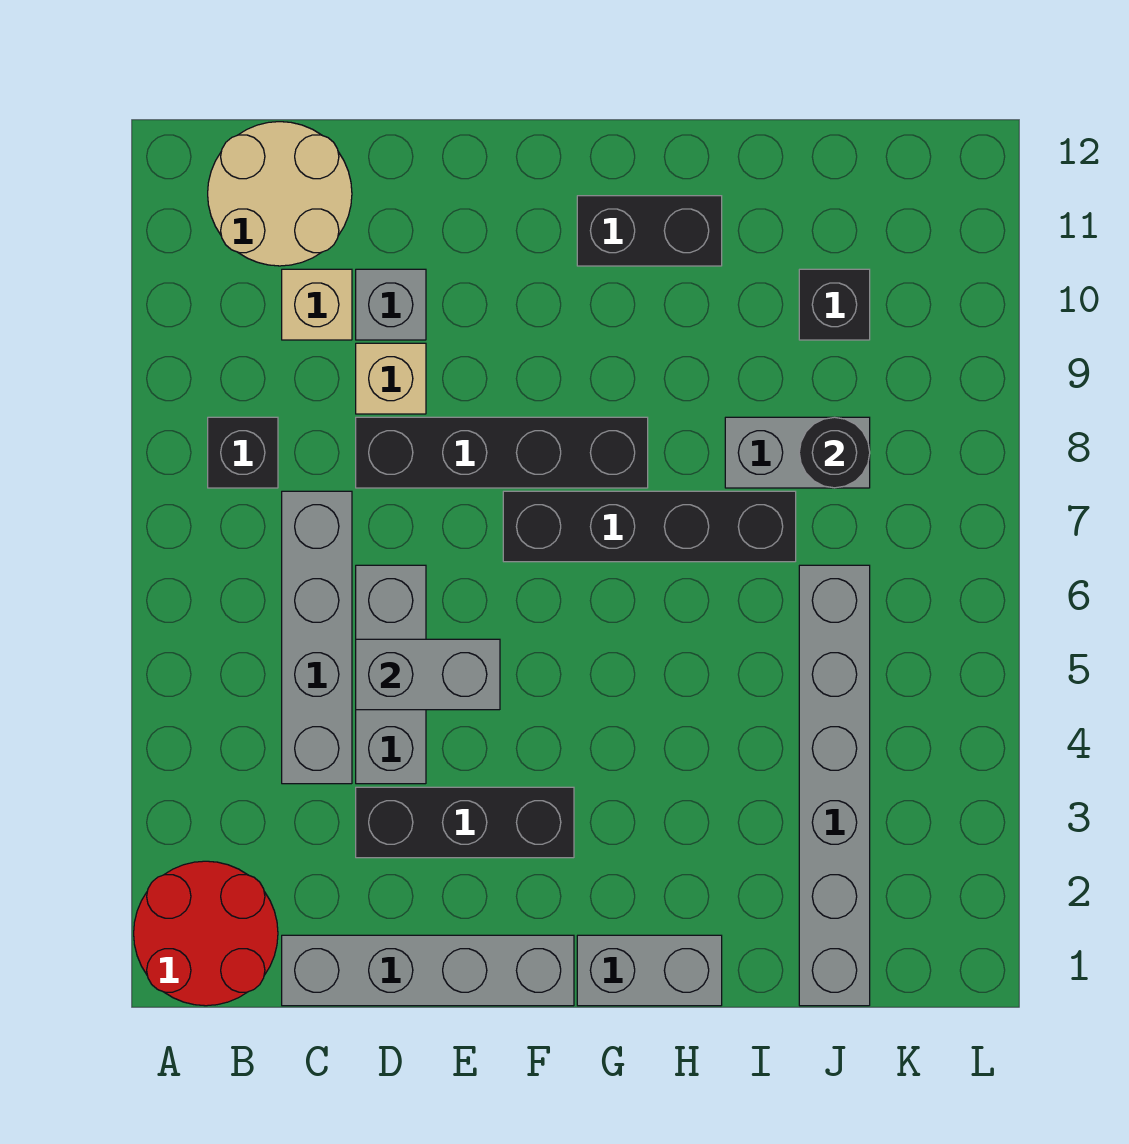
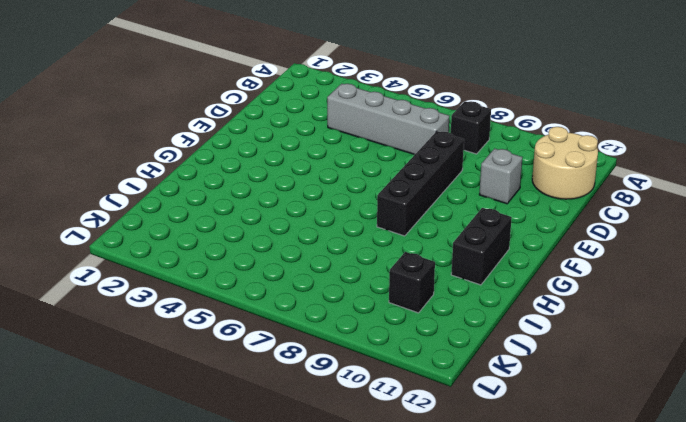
none -> red round brick A1:B2 level 1
none -> grey brick C1:F1 level 1
none -> tan brick C10 level 1

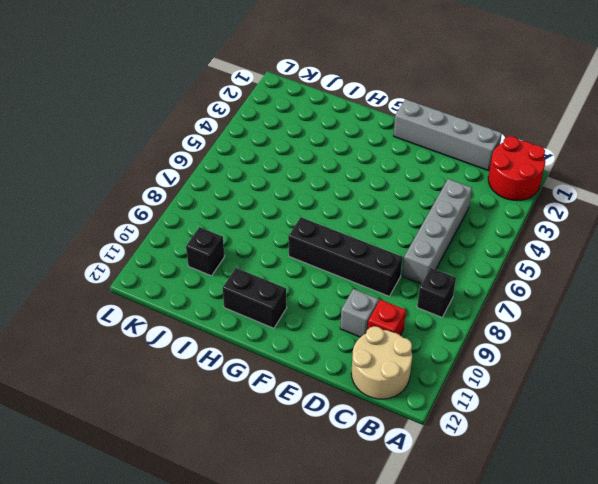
red brick C10 level 1 -> tan brick C10 level 1
none -> black brick D3:F3 level 1
none -> grey brick D4:D6 level 1
none -> tan brick D9 level 1

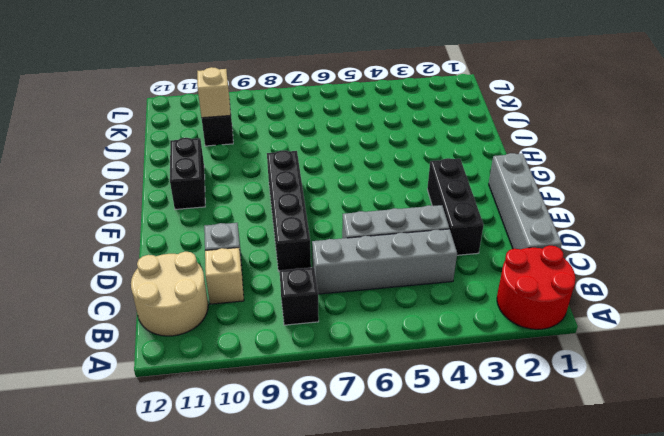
tan brick J10 level 2 -> tan brick D9 level 1
none -> black brick F7:I7 level 1
none -> grey brick G1:H1 level 1
none -> grey brick I8:J8 level 1

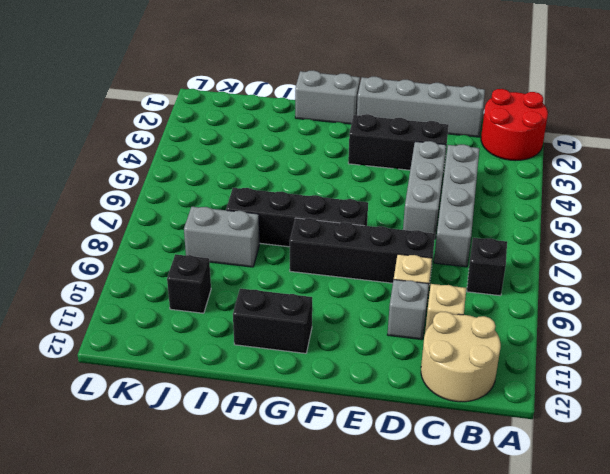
none -> grey brick J1:J6 level 1
none -> grey brick D5:E5 level 2
none -> black round brick J8 level 2

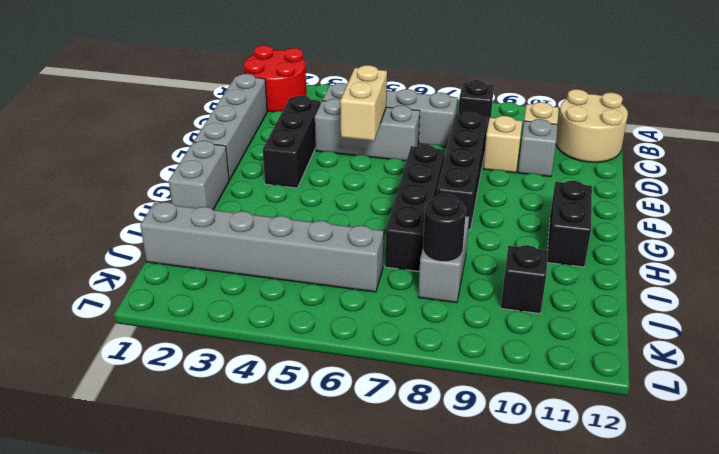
tan brick D5:E5 level 2 -> grey brick D5:E5 level 2

